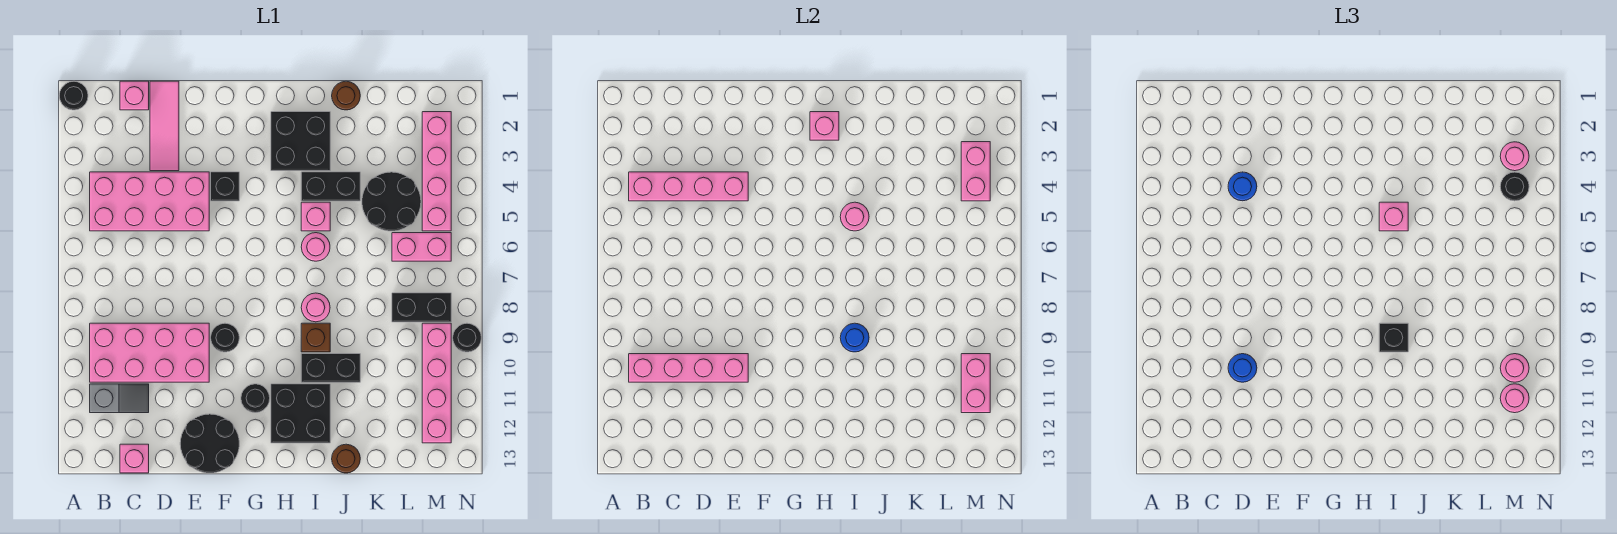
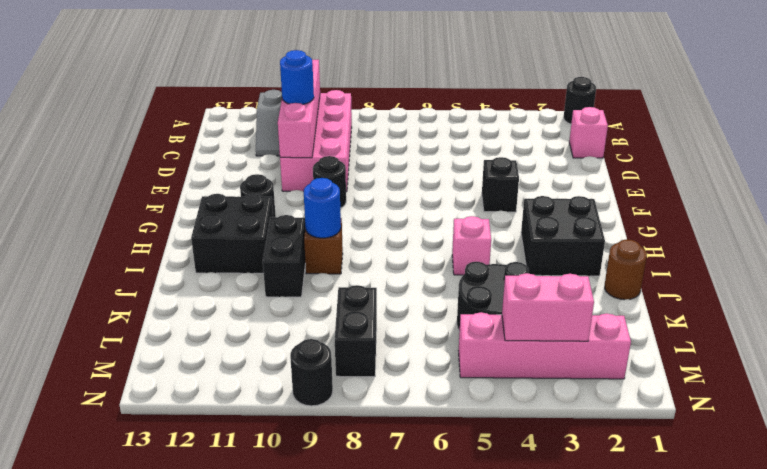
none -> pink brick B4:E5 level 1
none -> pink brick C13 level 1
none -> pink tile D1:D3 level 1
none -> black round brick E12:F13 level 1

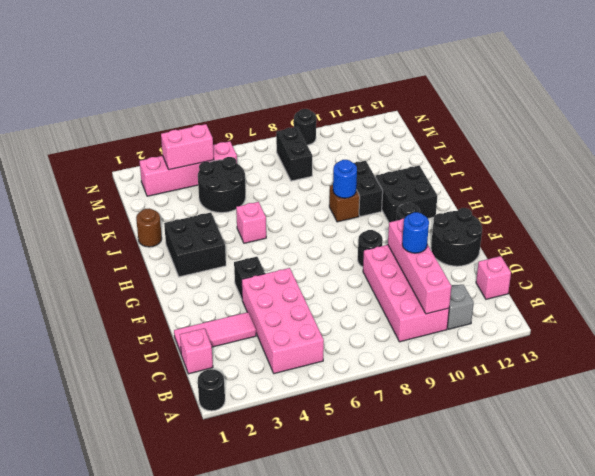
none -> black brick I4:J4 level 1
none -> pink round brick I6 level 1
none -> pink round brick I8 level 1
none -> brown round brick J13 level 1

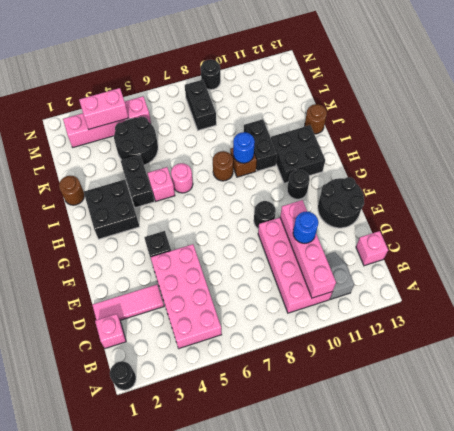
brown round brick I8 level 1 -> pink round brick I8 level 1
none -> pink brick L6:M6 level 1
none -> pink brick M9:M12 level 1
none -> pink brick B4:E4 level 2
none -> pink brick H2 level 2

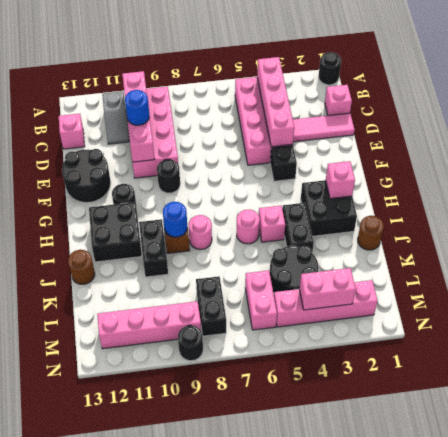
none -> pink round brick I5 level 2
none -> pink brick M10:M11 level 2
none -> blue round brick D4 level 3
none -> pink brick I5 level 3

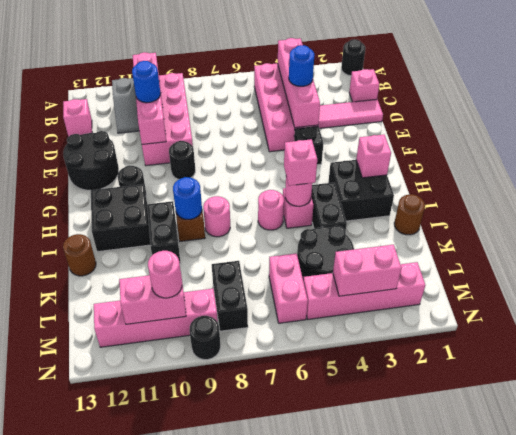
none -> black brick I9 level 3
none -> pink round brick M3 level 3
none -> black round brick M4 level 3
none -> pink round brick M11 level 3

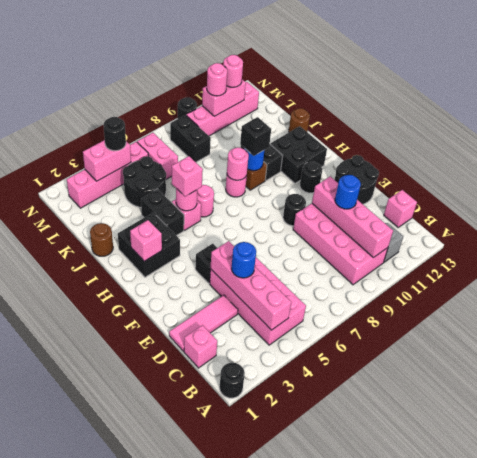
pink round brick I8 level 2 -> pink round brick M3 level 3

